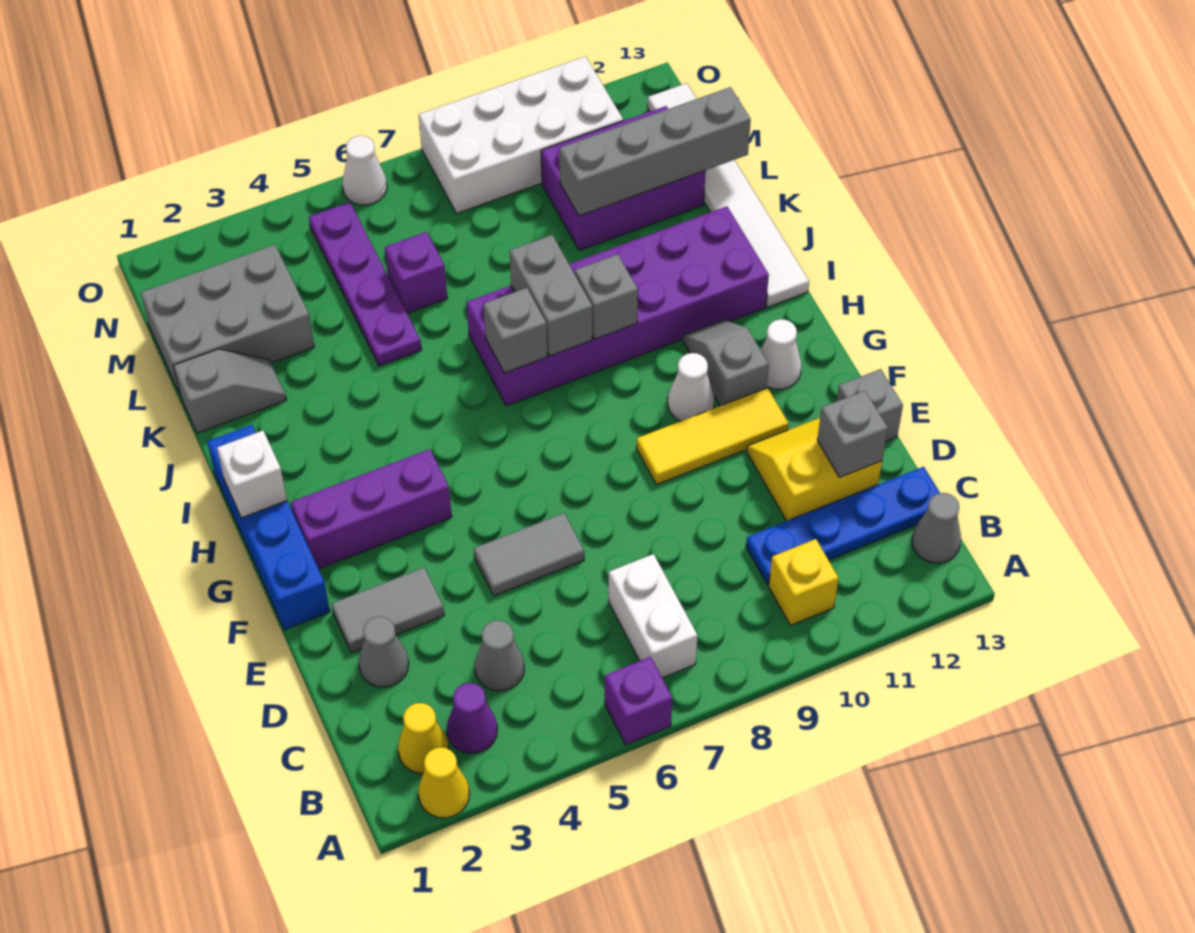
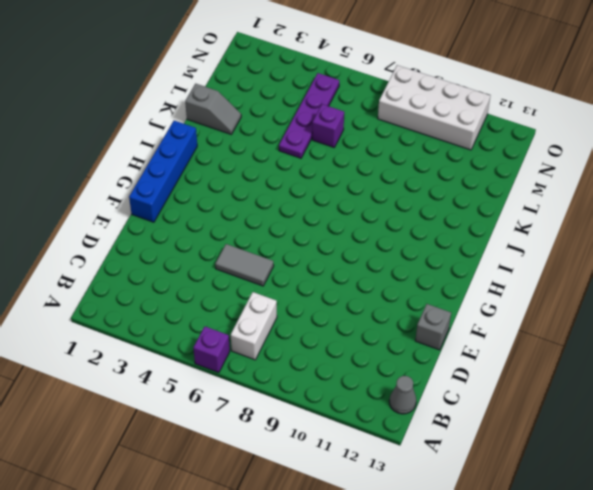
none -> yellow cone A2 level 1
none -> yellow cone B2 level 1
none -> purple cone B3 level 1
none -> yellow brick B10 level 1

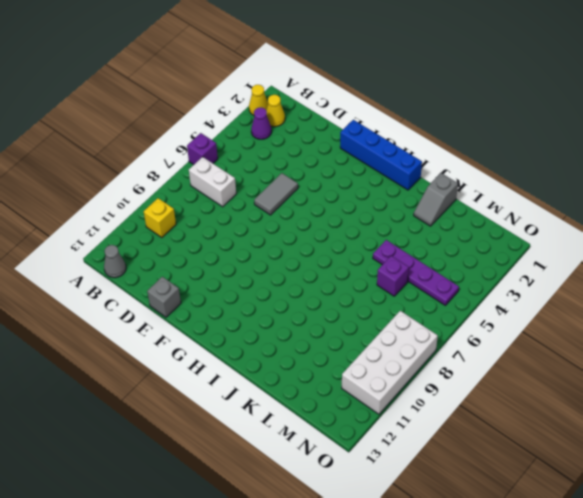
none -> grey cone C4 level 1
none -> blue plate C10:C13 level 1
none -> grey cone D2 level 1
none -> yellow slope D11:E12 level 1 top D

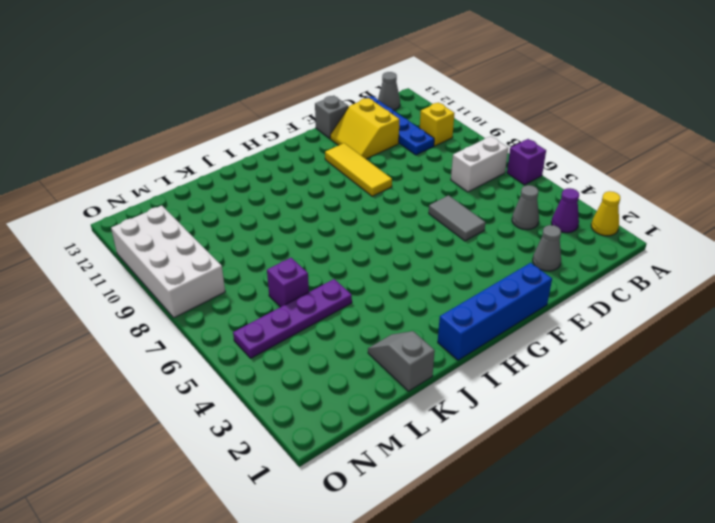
none -> yellow cone B2 level 1
none -> grey tile E2:E3 level 1
none -> purple brick G2:G4 level 1
none -> white cone G10 level 1

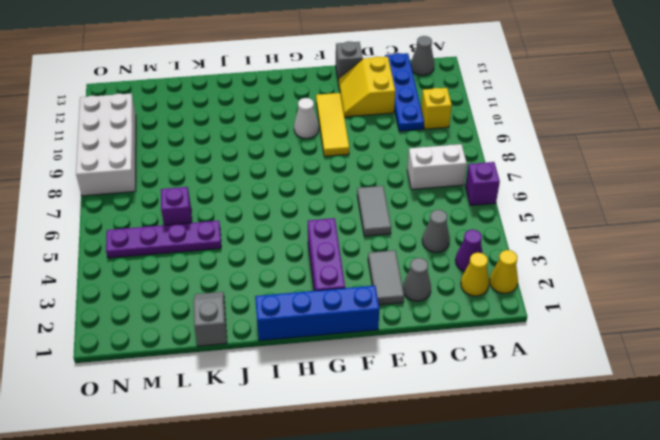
none -> grey slope G11:H11 level 1 top G
none -> white cone G12 level 1
none -> purple brick I7:J12 level 1
none -> white tile I13:N13 level 1

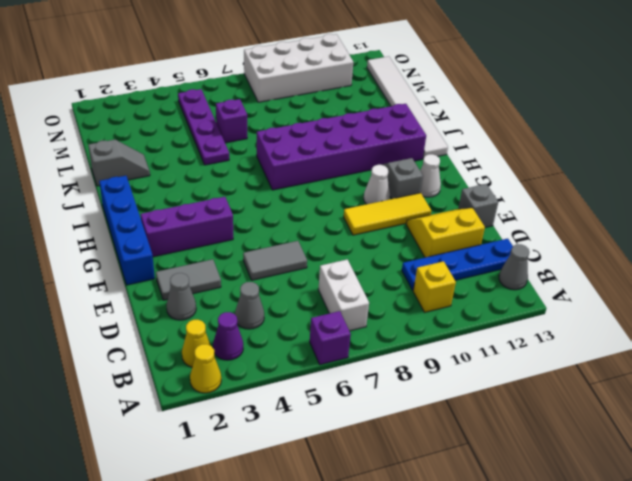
none -> grey brick L1:M3 level 1
none -> purple brick L10:M12 level 1
none -> white cone O6 level 1
none -> grey brick D12 level 2

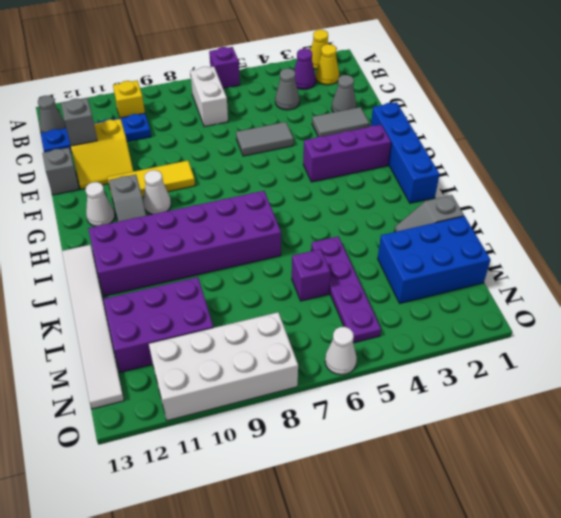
blue brick L1:M3 level 1 -> grey brick L1:M3 level 1
none -> white brick H1 level 2
none -> grey brick I7 level 2
none -> grey brick I8:J8 level 2
none -> grey brick I9 level 2

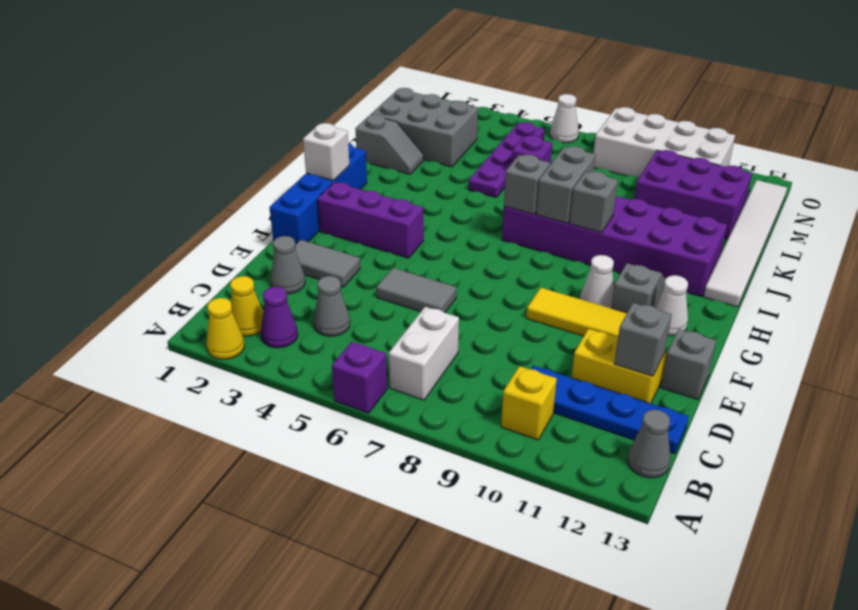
none -> grey brick L10:L13 level 2

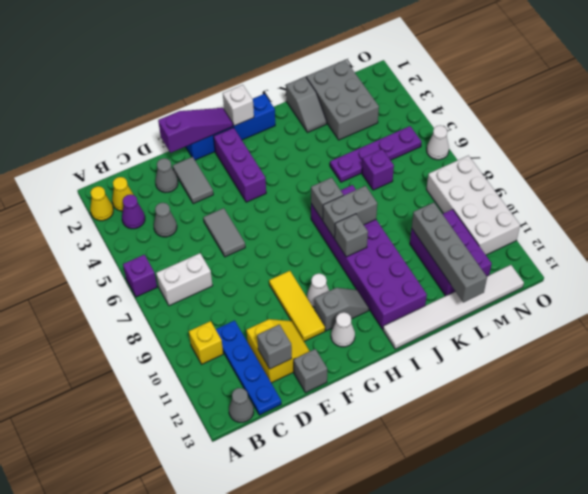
purple slope E1:G1 level 2 top E -> none

